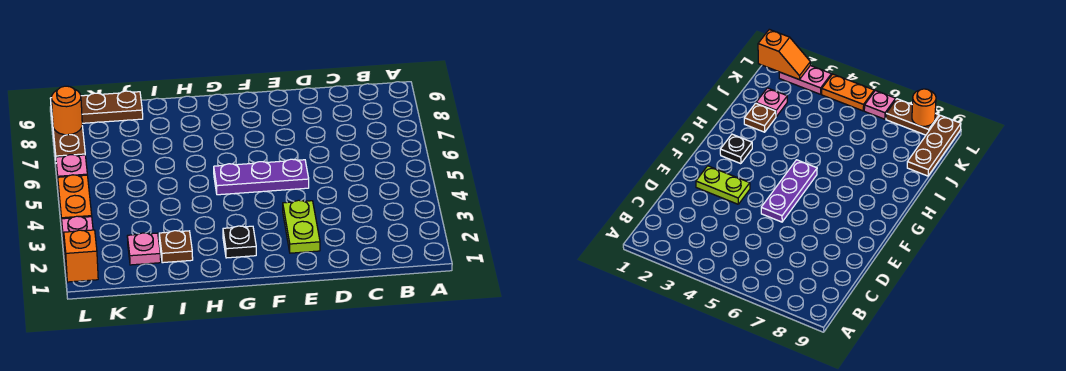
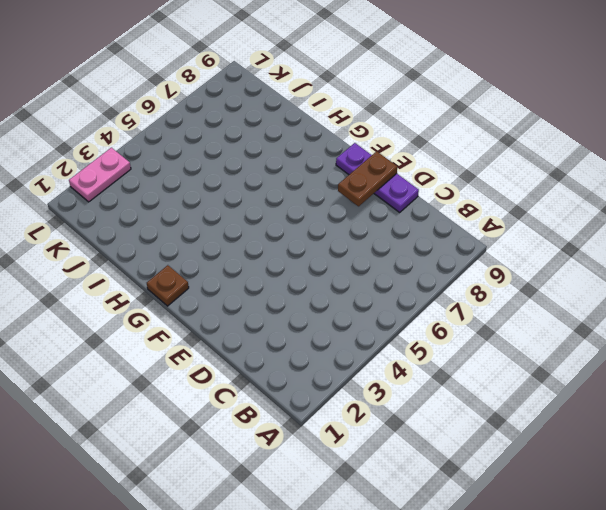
purple plate D9:F9 level 1 -> purple plate E5:G5 level 1
brown plate E8:E9 level 2 -> brown plate L7:L8 level 1
brown plate G1 level 1 -> brown plate I2 level 1
none -> lime plate E2:E3 level 1
none -> black plate G2 level 1
none -> pink plate J2 level 1

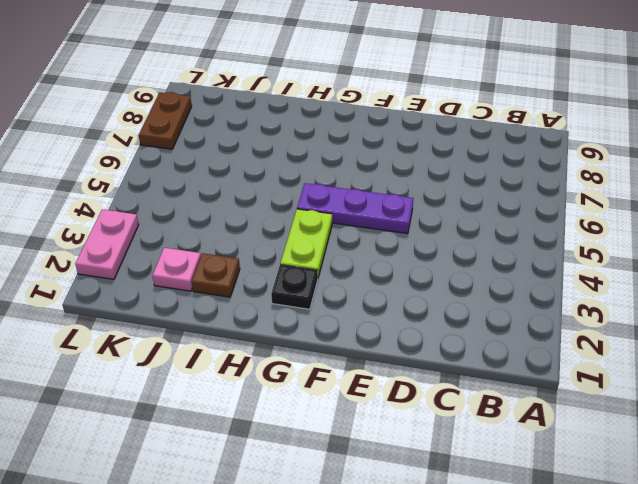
lime plate G3:G4 level 1 -> lime plate E2:E3 level 1
none -> brown plate J9:L9 level 1
none -> orange plate L4:L5 level 1
none -> pink plate L6 level 1

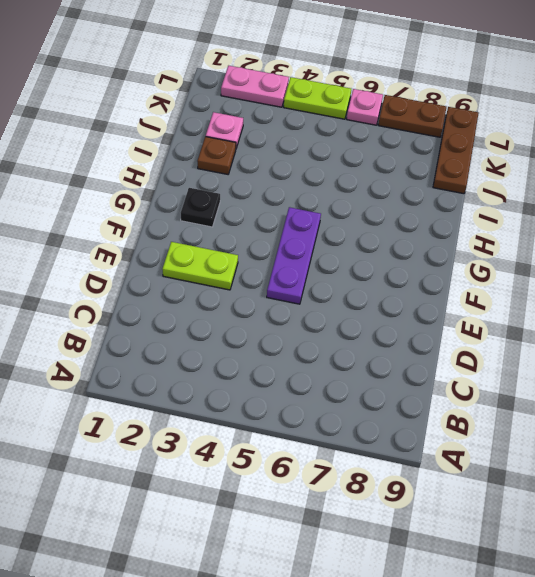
lime plate L4:L5 level 1 -> orange plate L4:L5 level 1
none -> orange slope L1:L2 level 2 top 1
none -> orange round brick L8 level 2

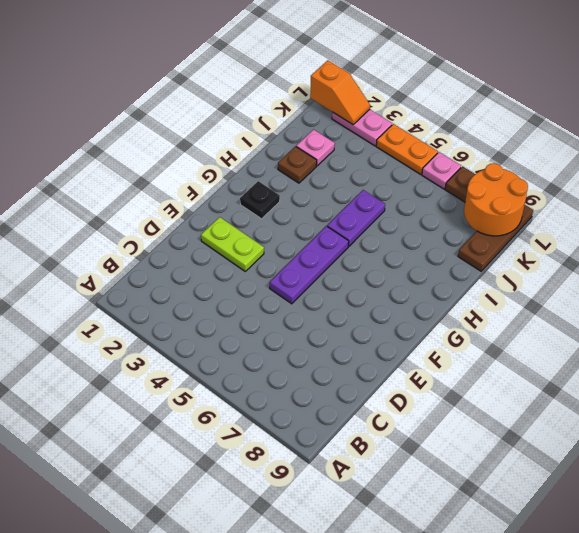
purple plate H5:I5 level 1 -> none
orange round brick K8:L9 level 2 -> orange round brick L8 level 2

